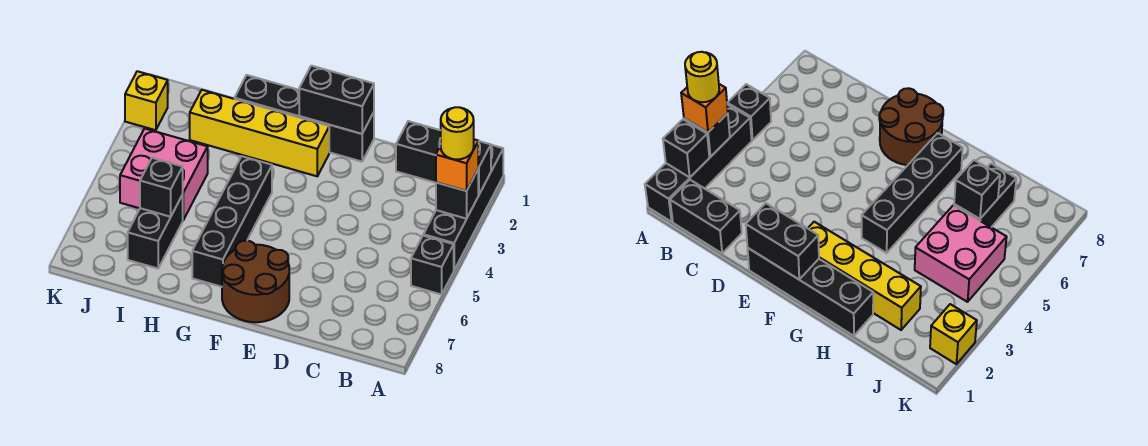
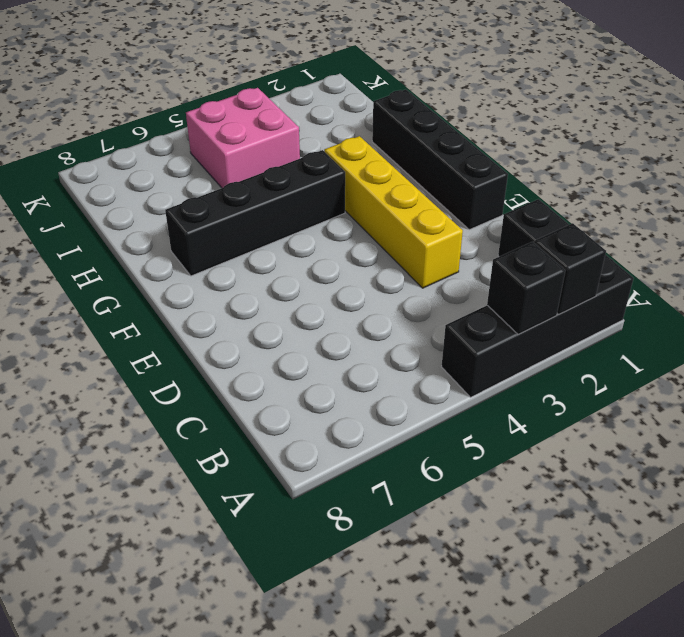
yellow brick D3:G3 level 1 -> yellow brick F2:I2 level 1
none -> black brick A5 level 1
none -> brown round brick E7:F8 level 1
none -> black brick I6:I7 level 1

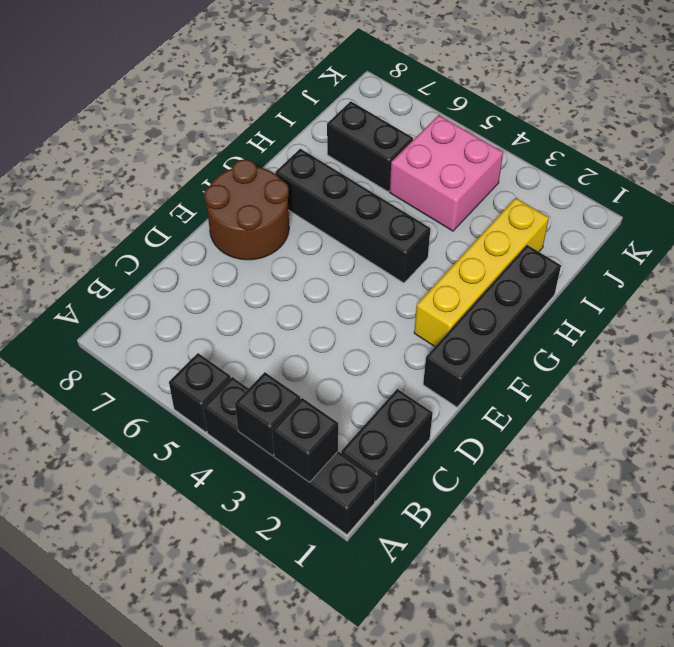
none -> yellow brick K2 level 1
none -> black brick E1:F1 level 2
none -> black brick I6 level 2

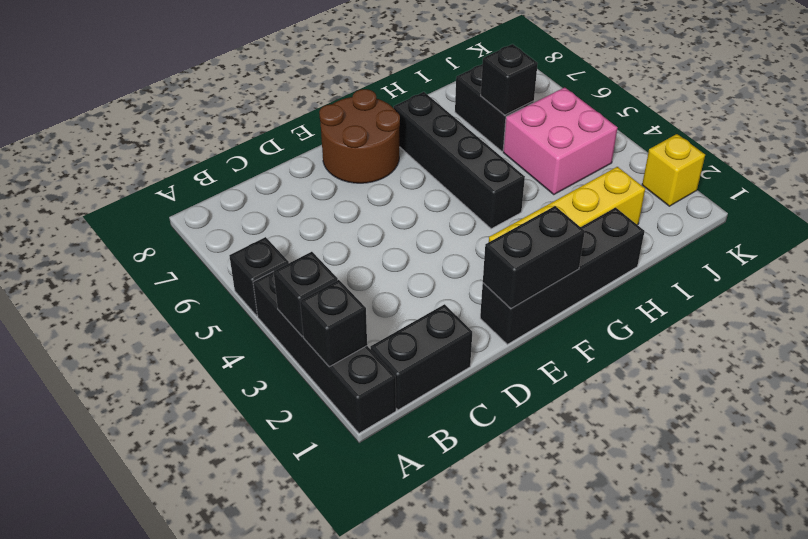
none -> orange brick A3 level 3
none -> yellow round brick A3 level 4

